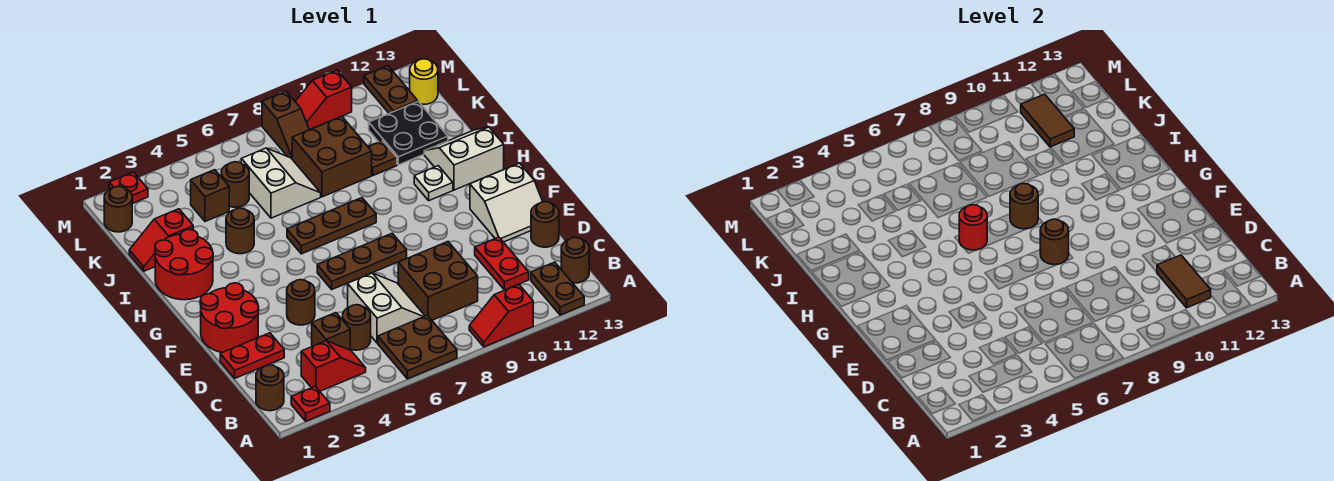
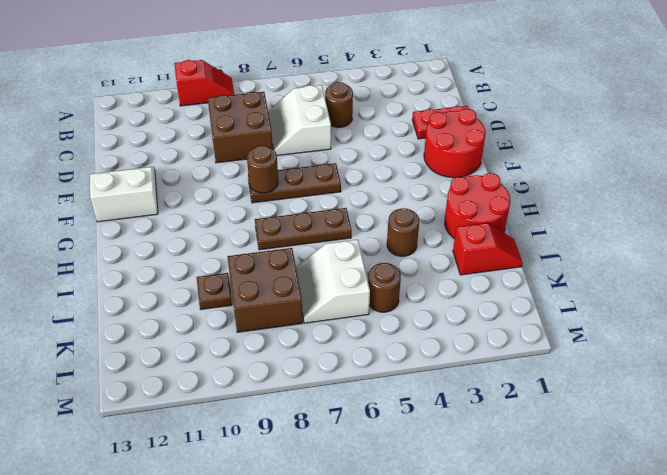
none -> red plate A2 level 1
none -> brown plate A6:B7 level 1
none -> brown plate A12:B12 level 1
none -> brown round brick B1 level 1

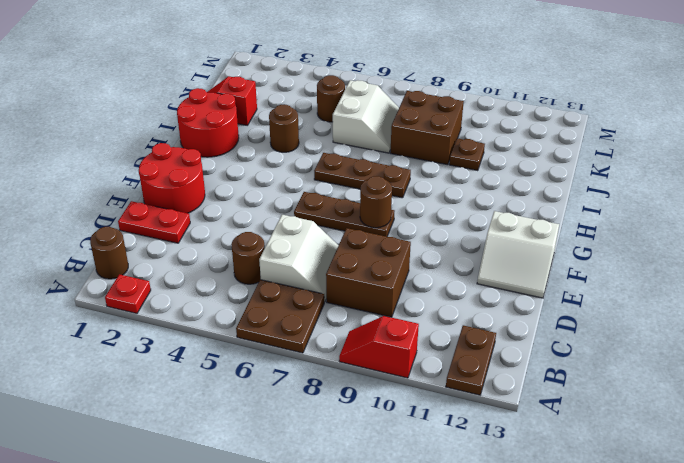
none -> red slope B3:B4 level 1 top 3
none -> brown round brick B13 level 1
none -> brown brick C4 level 1
none -> red plate C11:D11 level 1

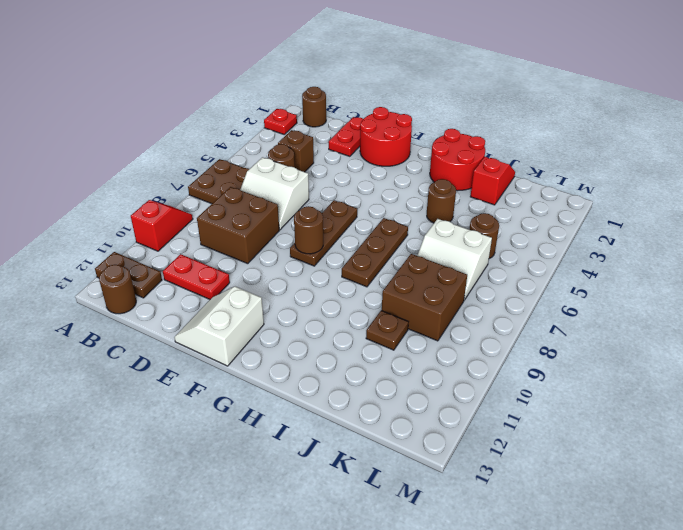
none -> red slope B3:B4 level 1 top 3
none -> brown round brick D13 level 1
none -> brown round brick E4 level 1
none -> white plate H11 level 1

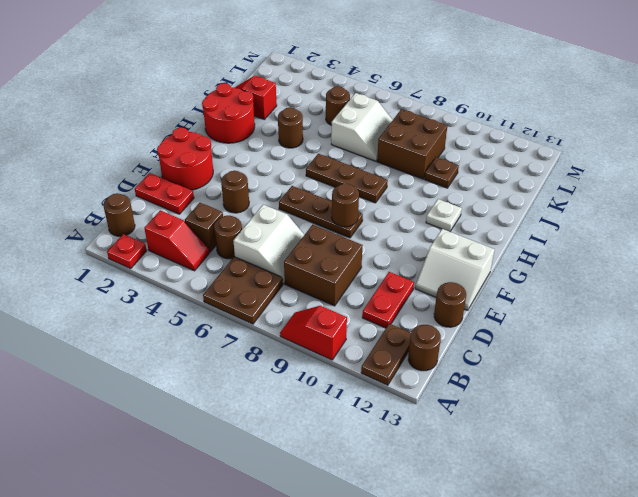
none -> white slope H12:I13 level 1 top H
none -> black plate J11:K12 level 1
none -> brown brick K4 level 1
none -> brown round brick L1 level 1

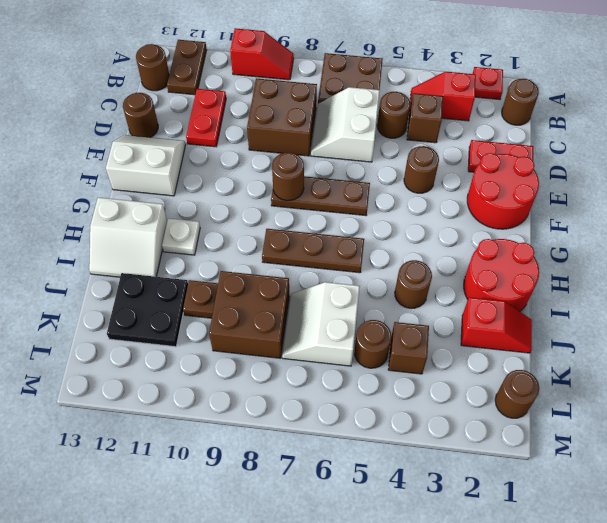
none -> brown slope L8:M8 level 1 top M
none -> brown plate L12:M12 level 1
none -> yellow round brick L13 level 1
none -> red plate M2 level 1

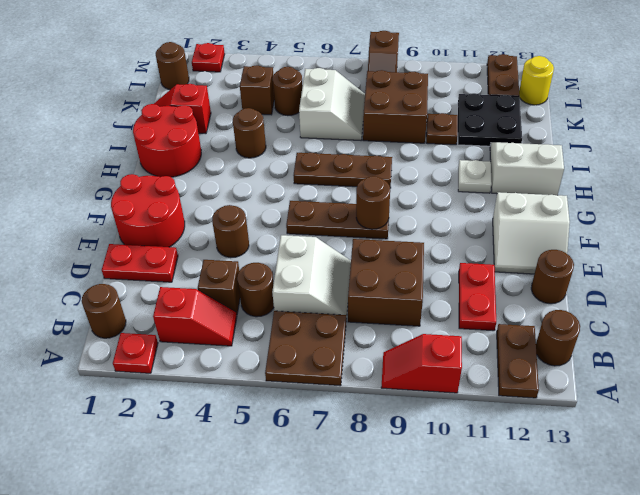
none -> red slope M9:M10 level 1 top 10
none -> brown tile B11:C11 level 2
none -> red round brick H6 level 2
none -> brown round brick H8 level 2

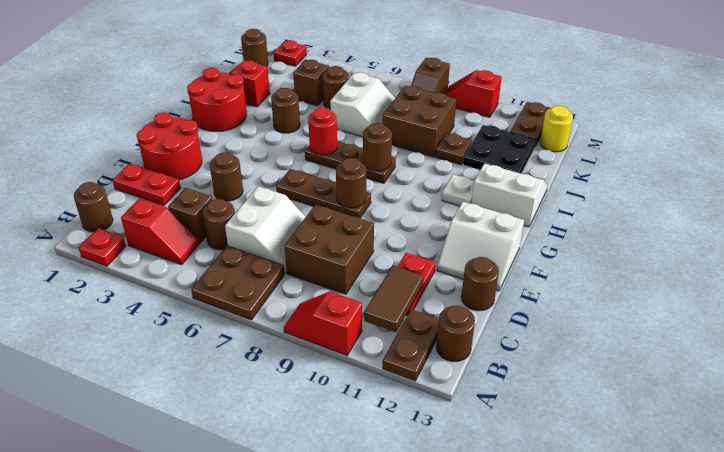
none -> brown tile K11:L11 level 2

